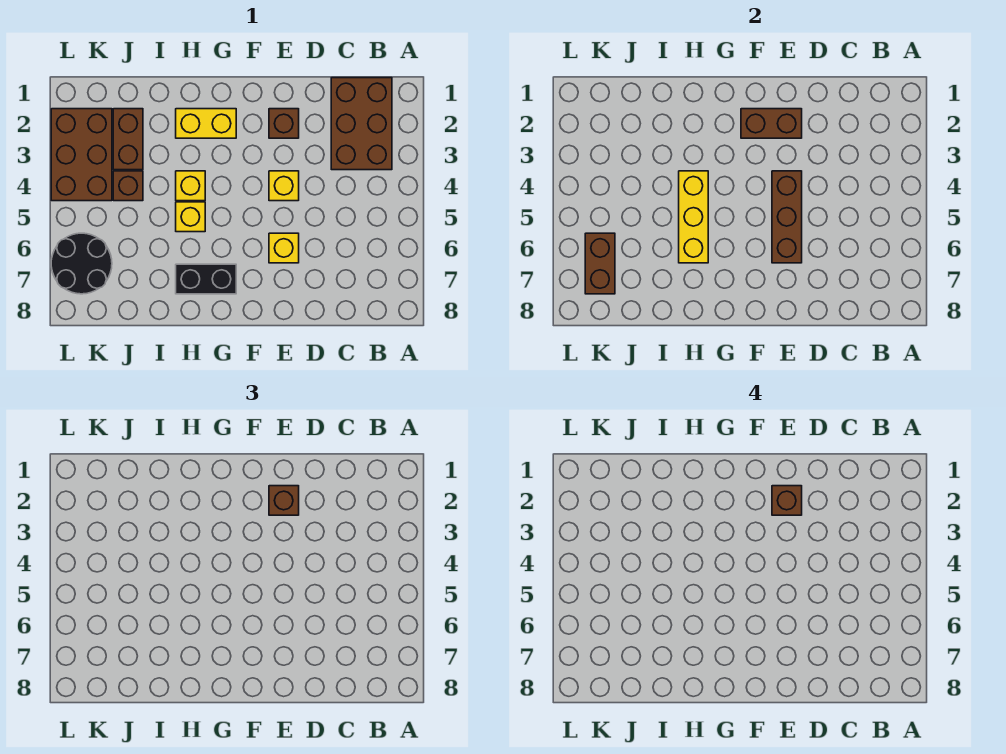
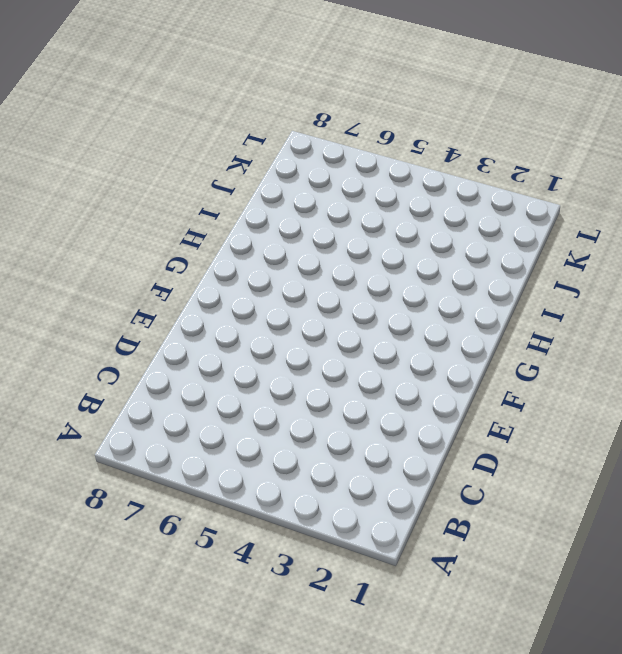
none -> brown brick B1:C3 level 1
none -> brown brick E2 level 1
none -> yellow brick E4 level 1

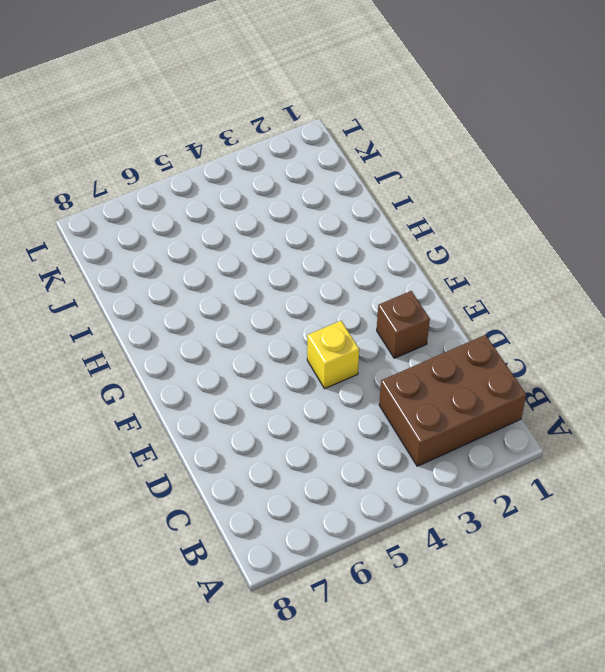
none -> yellow brick E6 level 1
none -> yellow brick G2:H2 level 1
none -> black brick G7:H7 level 1

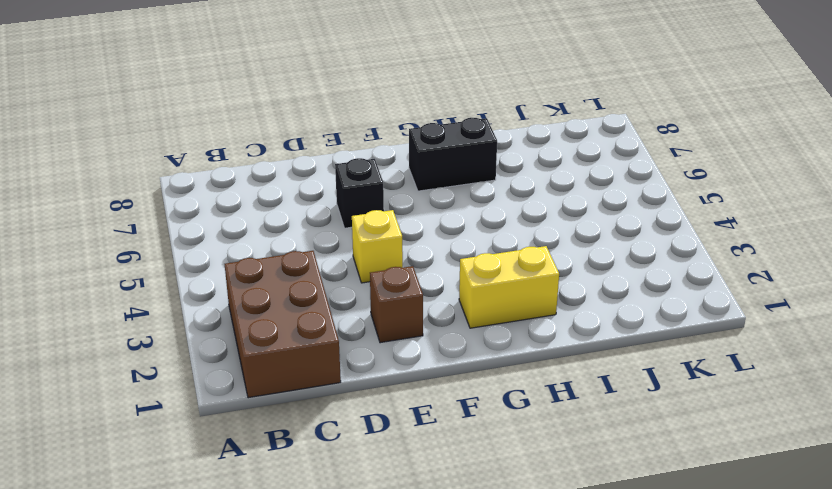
black brick E6 level 1 -> yellow brick E6 level 1
none -> yellow brick H4 level 1
none -> yellow brick H5 level 1
none -> brown brick J2:J3 level 1

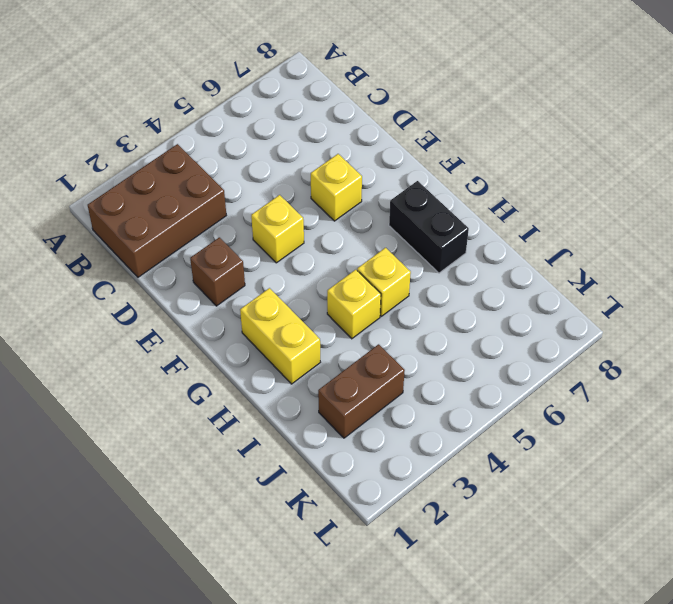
none -> brown brick J4 level 1
none -> brown brick K2:L4 level 1
none -> black round brick K6:L7 level 1

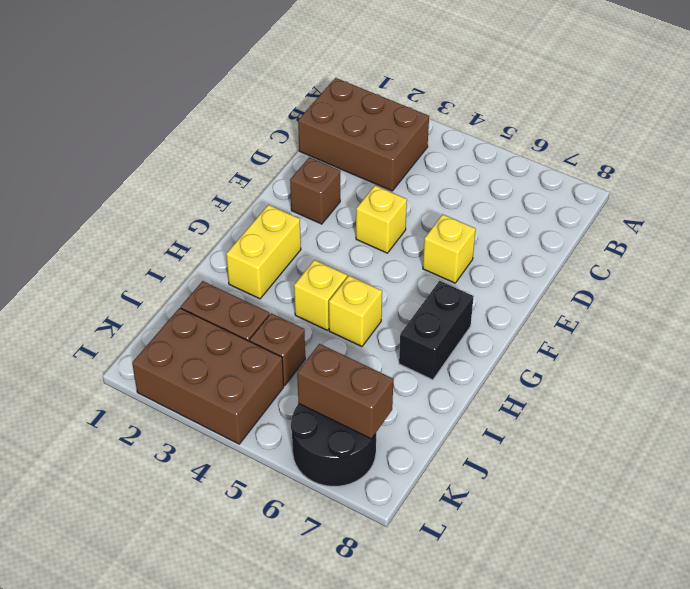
none -> brown brick E2:F2 level 2
none -> brown brick E4:E6 level 2
none -> yellow brick H4:H6 level 2

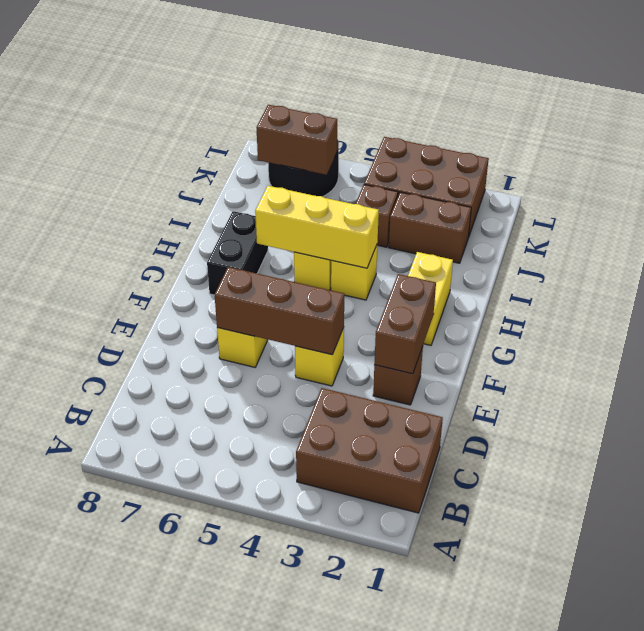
none -> brown brick E2 level 3
none -> brown brick E2 level 4

